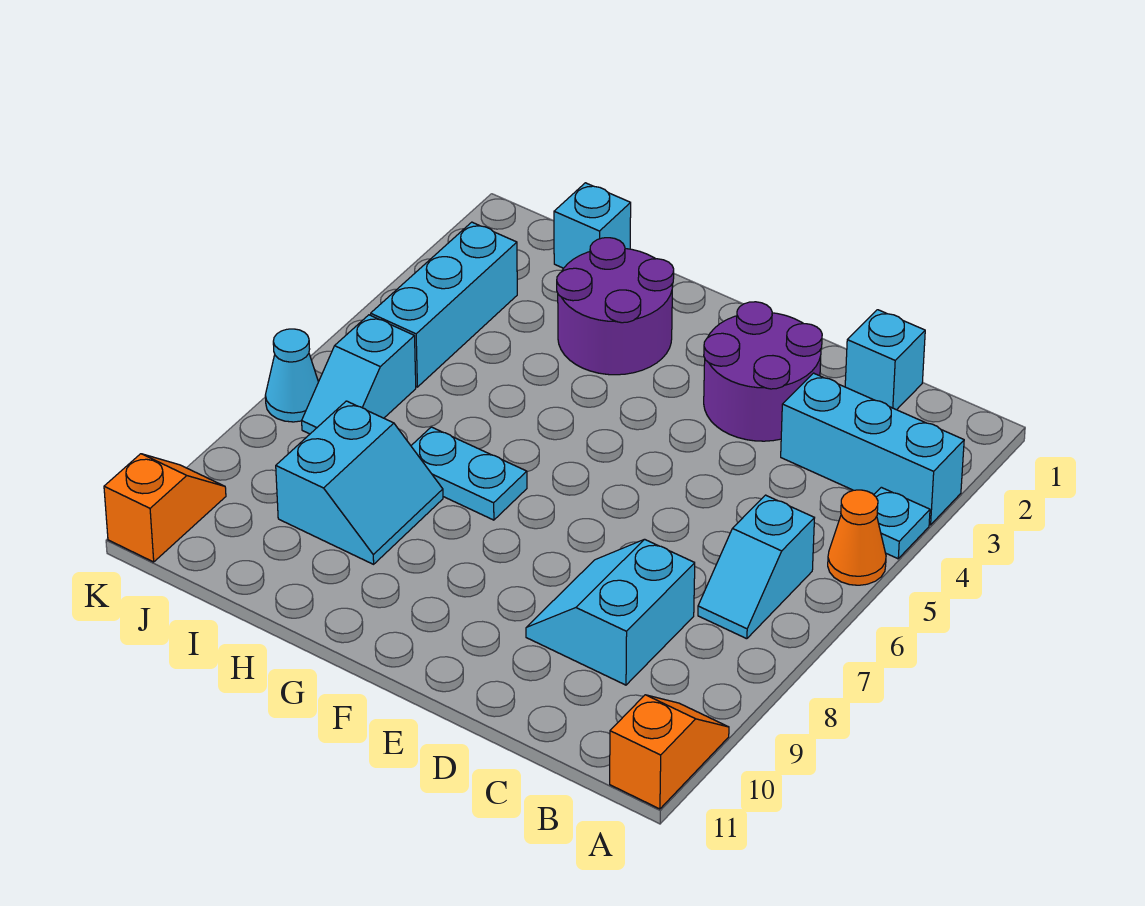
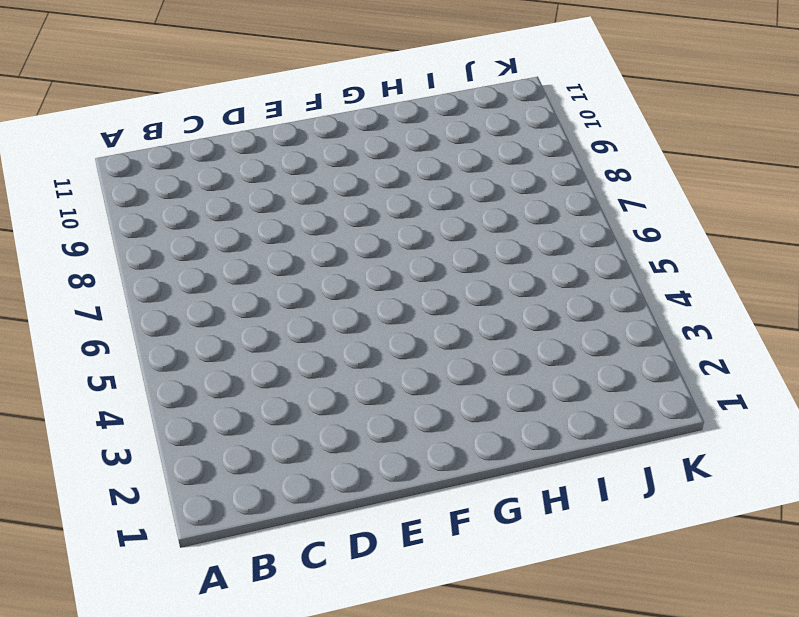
none -> cyan brick A3:C3 level 1
none -> cyan plate A4 level 1
none -> orange cone A5 level 1

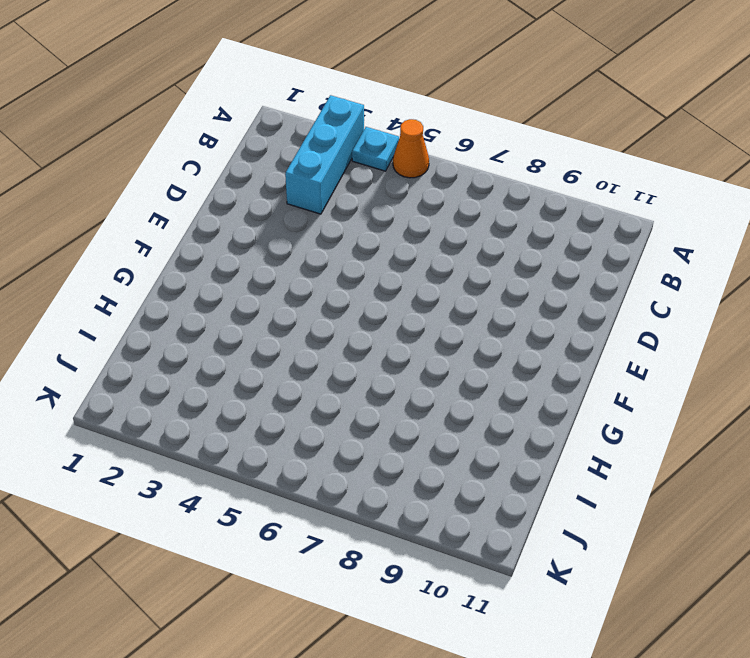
none -> orange slope A10:A11 level 1 top 11
none -> cyan slope B6:B7 level 1 top 6
none -> cyan brick C1 level 1

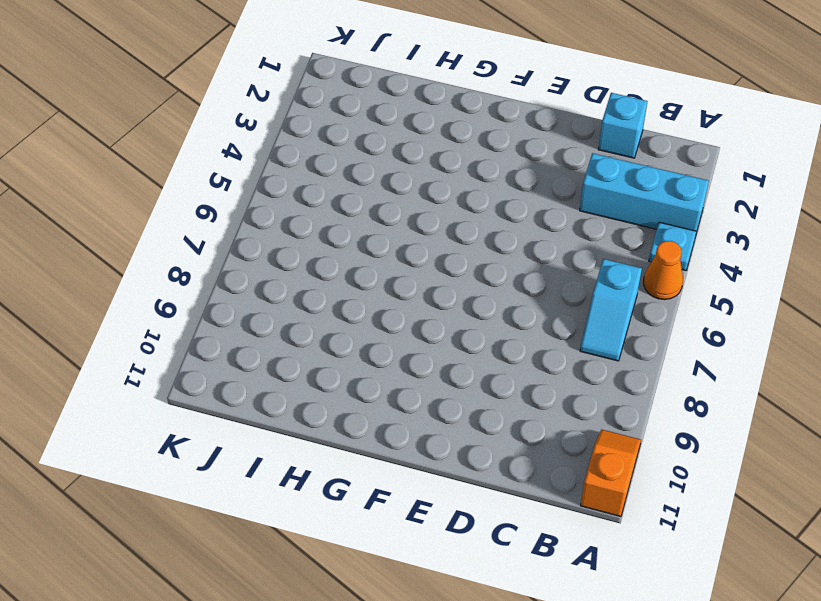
none -> cyan slope C8:D9 level 1 top C
none -> purple round brick D2:E3 level 1
none -> purple round brick G2:H3 level 1

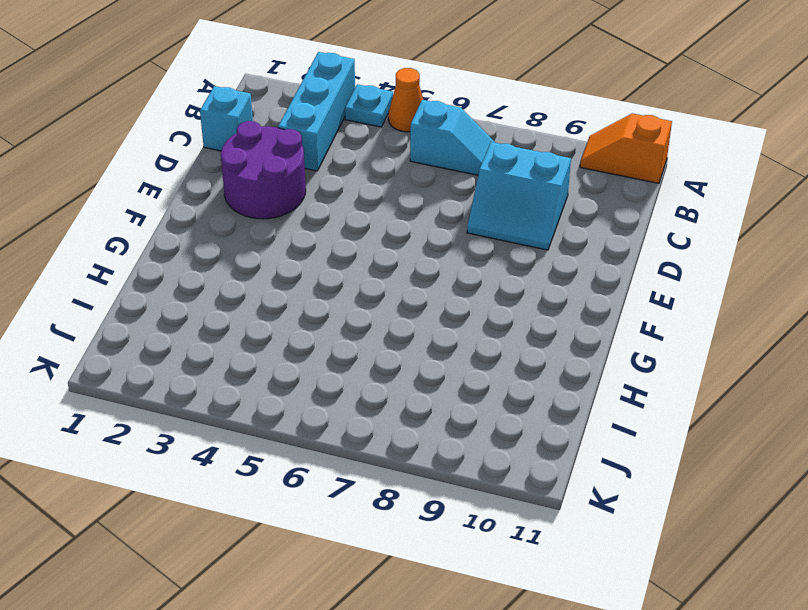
none -> purple round brick G2:H3 level 1
none -> cyan plate G7:H7 level 1
none -> cyan slope H8:I9 level 1 top I

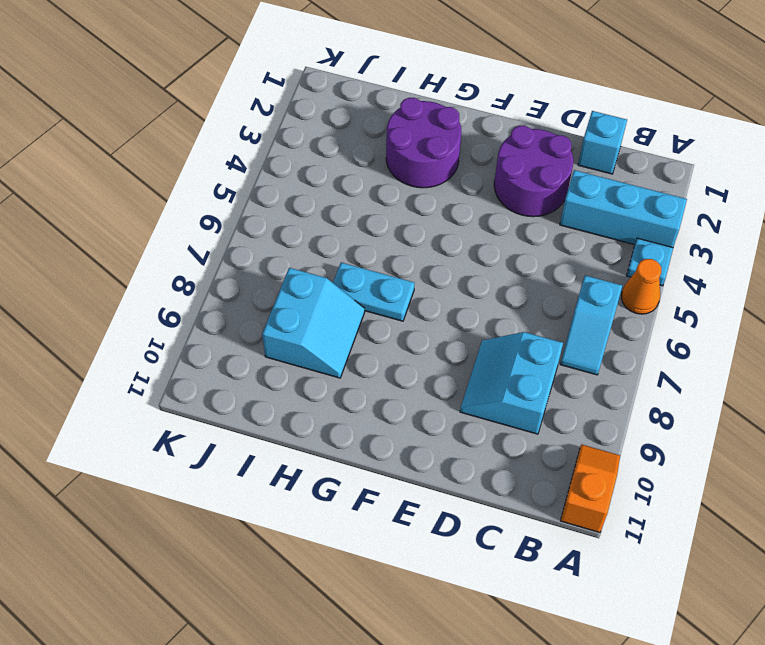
none -> cyan brick I1 level 1
none -> cyan brick J3:J5 level 1
none -> cyan slope J6:J7 level 1 top 6

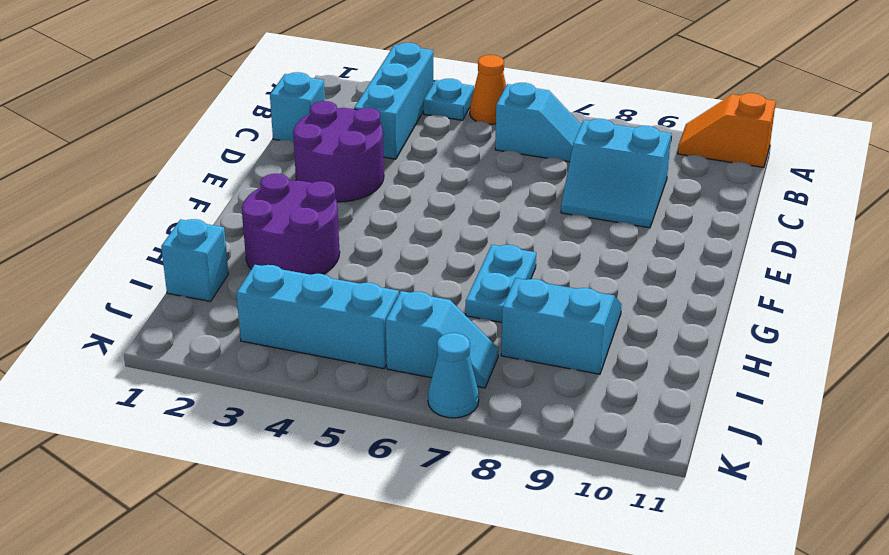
none -> orange slope K10:K11 level 1 top 11

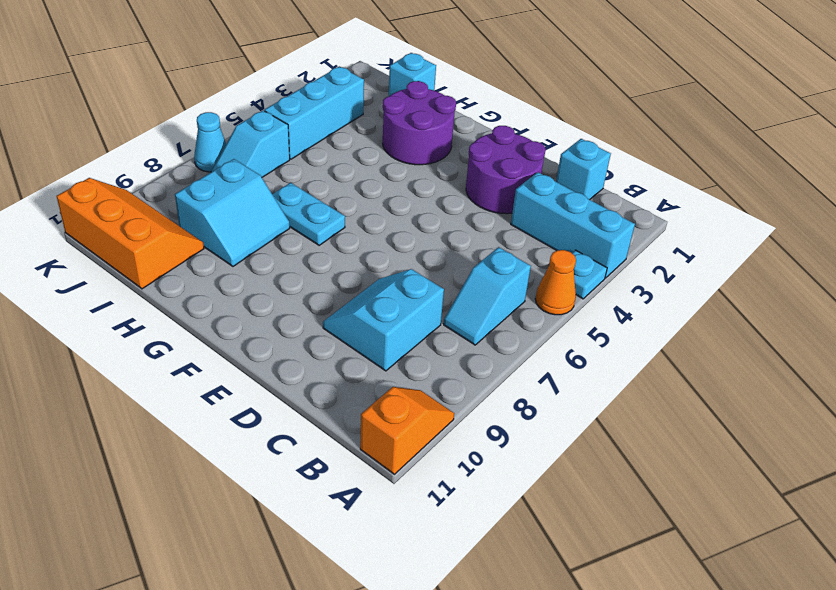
orange slope I10:K11 level 1 top 11 -> orange slope K10:K11 level 1 top 11

